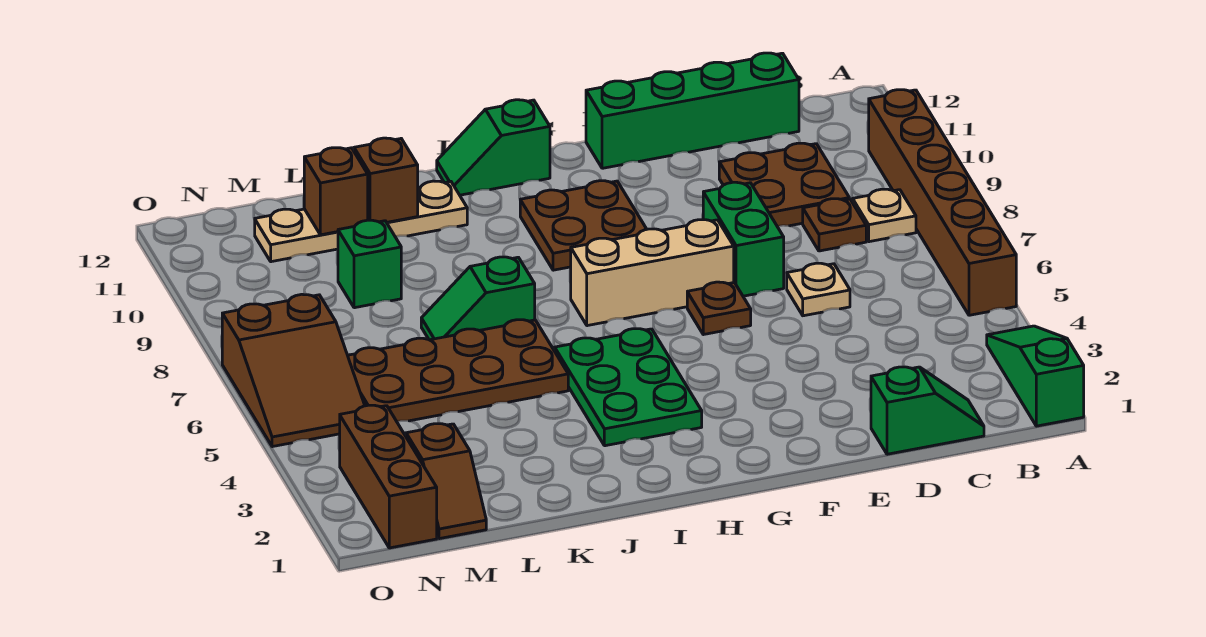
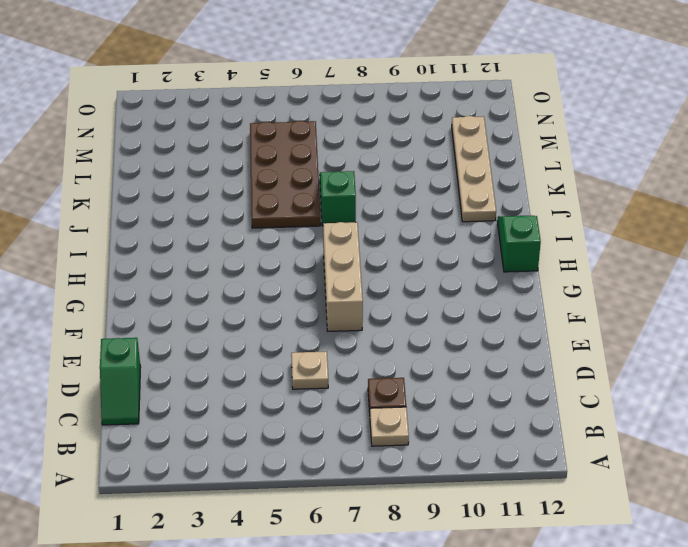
none -> green slope A1:A3 level 1 top 1
none -> brown brick A5:A10 level 1
none -> brown plate C9:D10 level 1

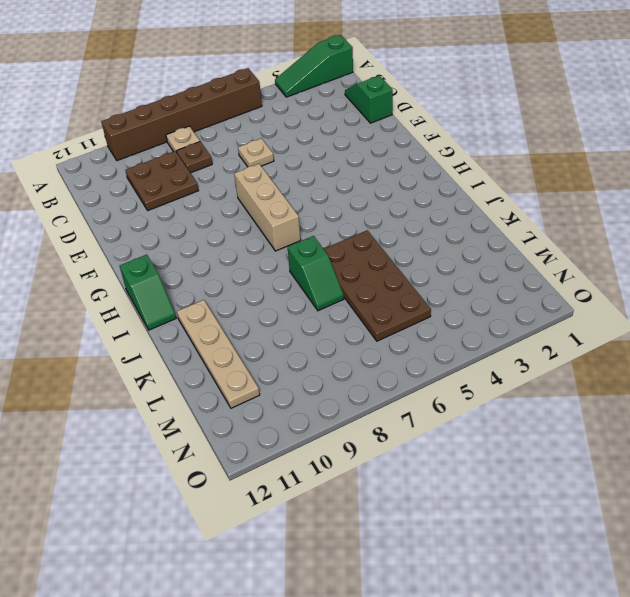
none -> green brick C12:F12 level 1
none -> green brick E7:E8 level 1
none -> brown plate F6 level 1

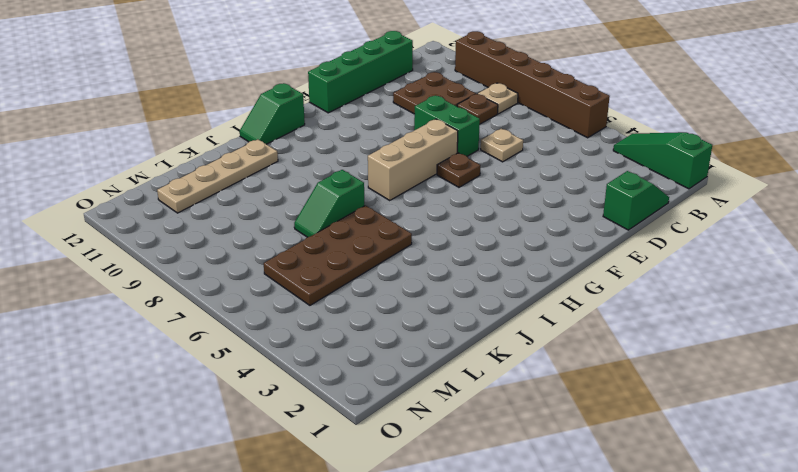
none -> brown plate G9:H10 level 1
none -> green plate H3:I5 level 1
none -> green brick L9 level 1

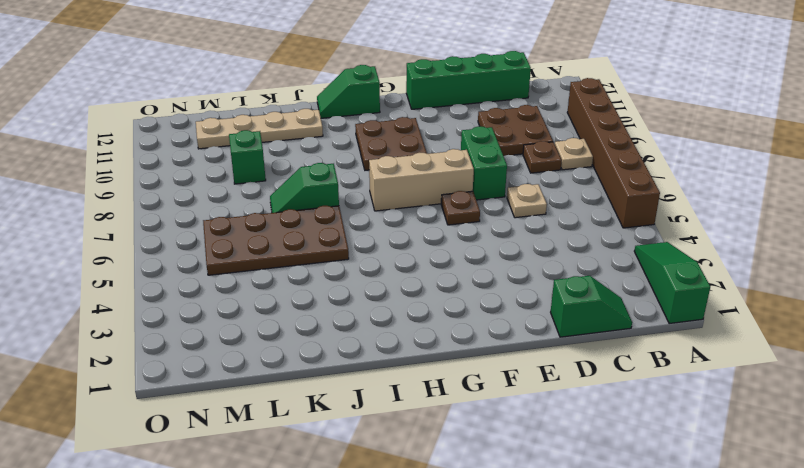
none -> green plate H3:I5 level 1
none -> brown slope M1:M2 level 1 top 2
none -> brown brick N1:N3 level 1

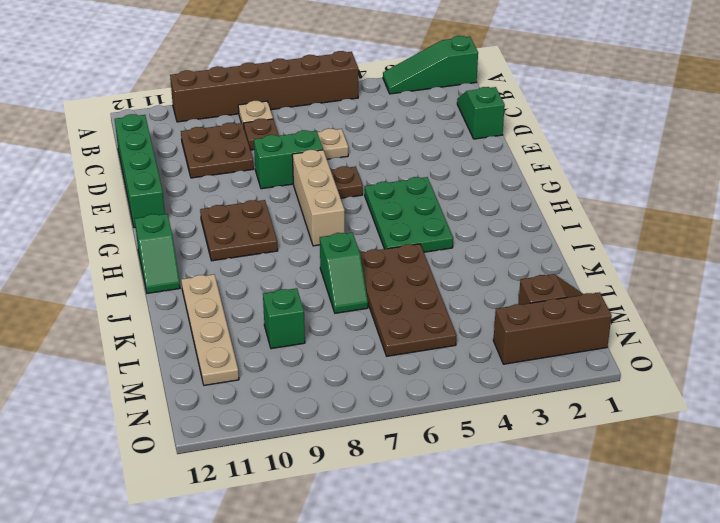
green plate G4:I5 level 1 -> green plate H3:I5 level 1
none -> brown slope N5:O7 level 1 top 7
none -> brown brick K11 level 2
none -> brown brick L11 level 2

